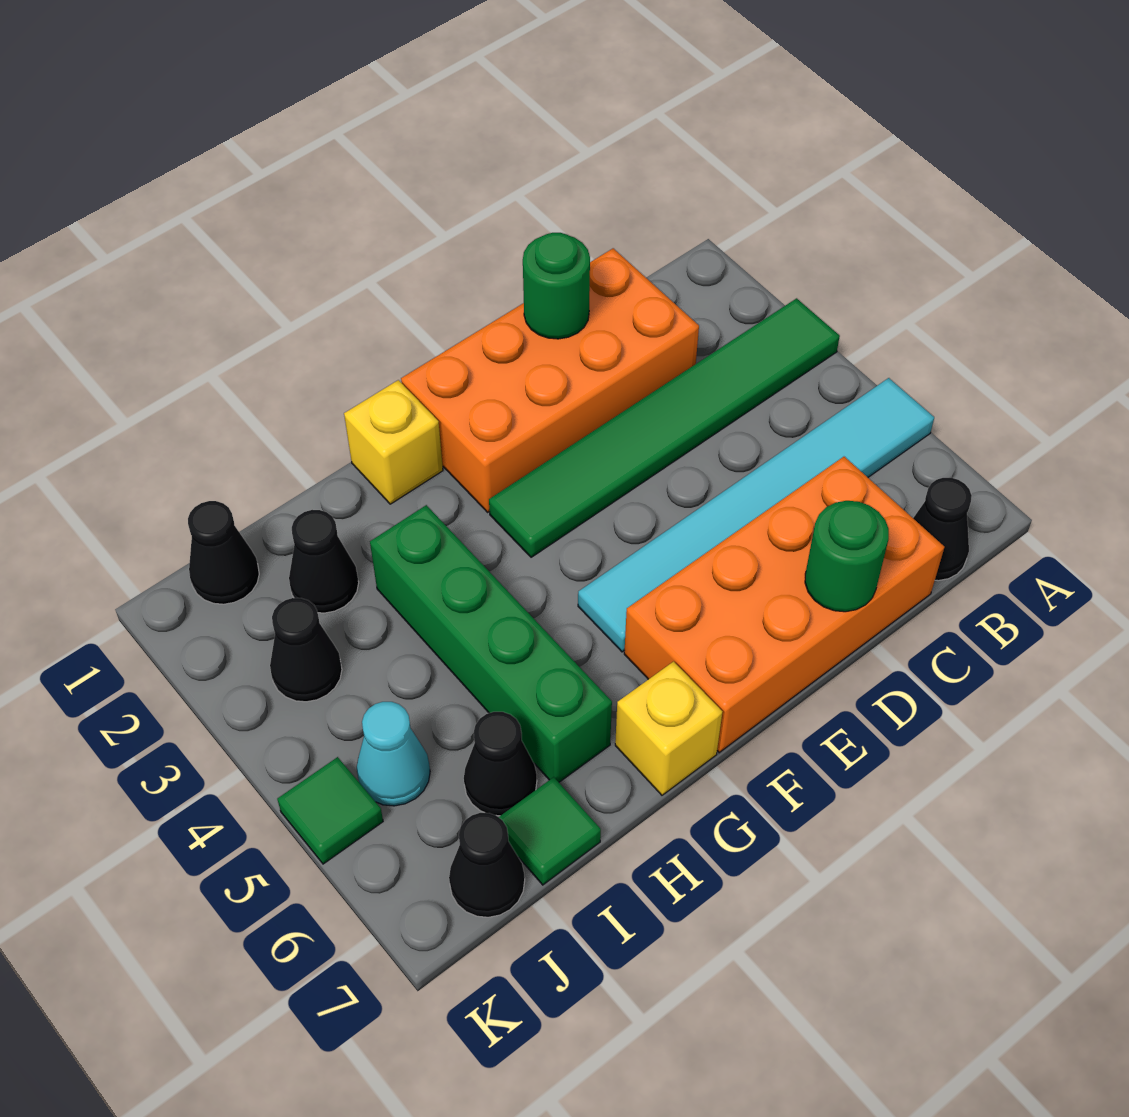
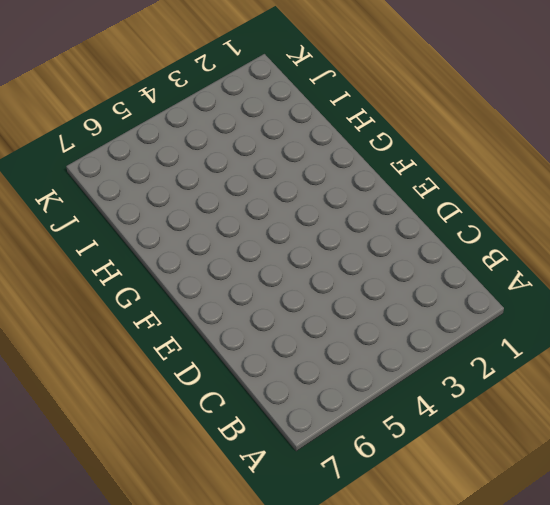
none -> green tile A3:F3 level 1
none -> cyan tile A5:F5 level 1
none -> black cone B7 level 1

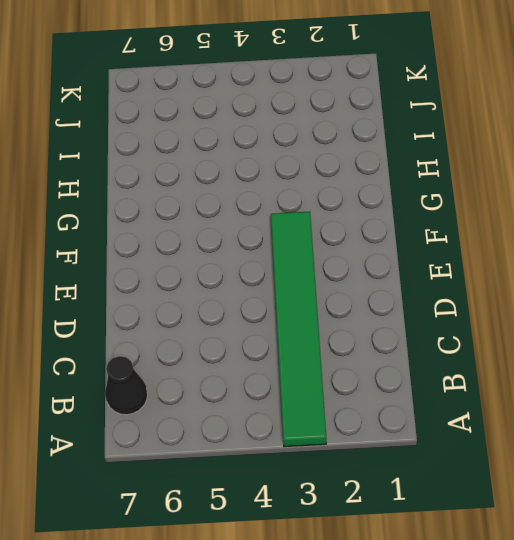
none -> cyan tile A5:F5 level 1
none -> orange brick C1:F2 level 1
none -> orange brick C6:F7 level 1

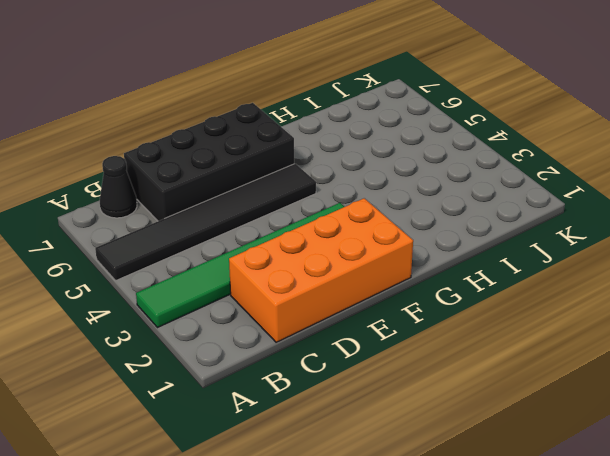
black tile A5:F5 level 1 -> cyan tile A5:F5 level 1
black brick C6:F7 level 1 -> orange brick C6:F7 level 1
none -> yellow brick G1 level 1
none -> yellow brick G7 level 1
none -> green brick H3:H6 level 1

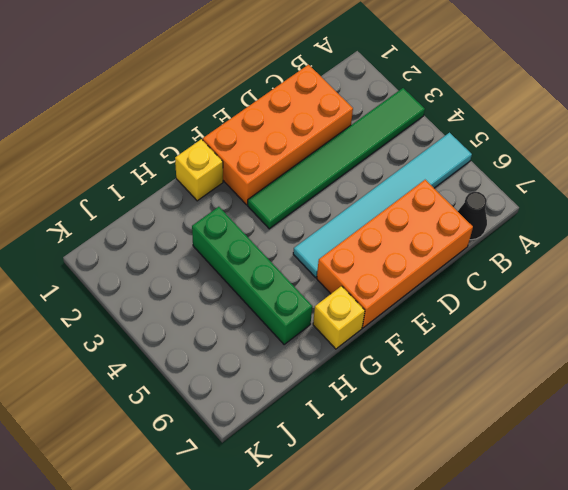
none -> black cone I2 level 1
none -> black cone I6 level 1
none -> green tile I7 level 1

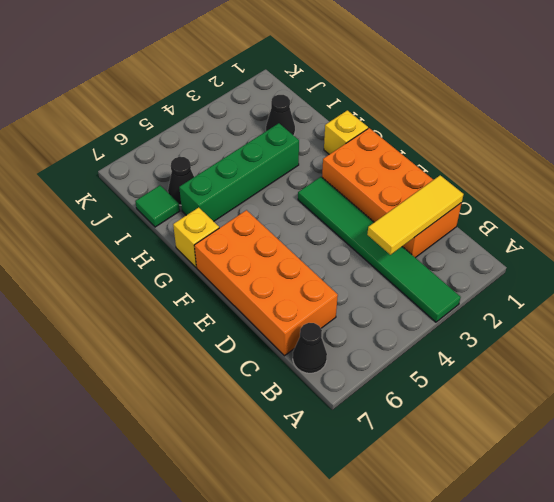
yellow tile C1:C3 level 2 -> none
none -> cyan tile A5:F5 level 1
none -> black cone J1 level 1
none -> black cone J3 level 1

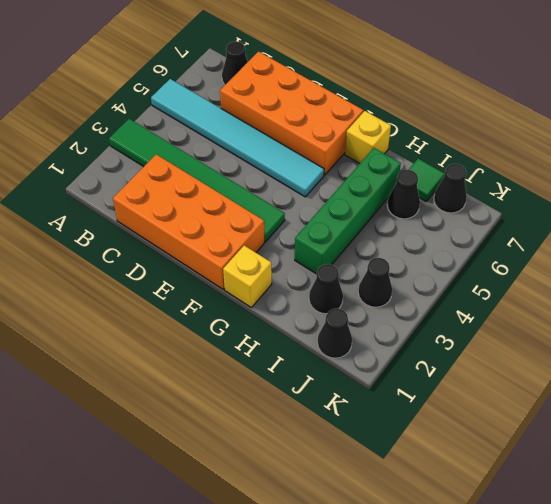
none -> cyan cone J5 level 1
none -> green tile K5 level 1
none -> green round brick D1 level 2

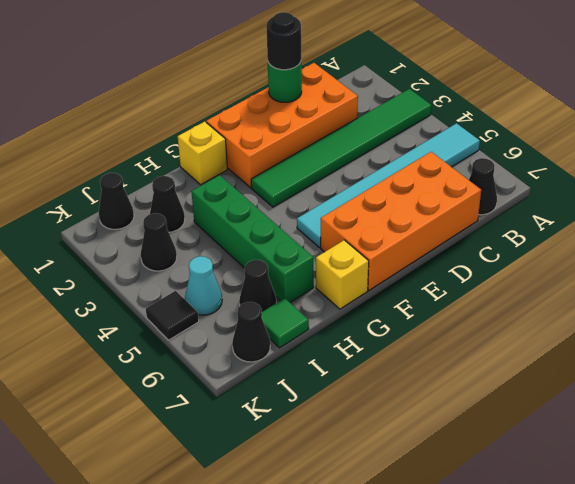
black round brick D1 level 3 -> none
black tile K5 level 1 -> green tile K5 level 1
none -> green round brick D7 level 2

